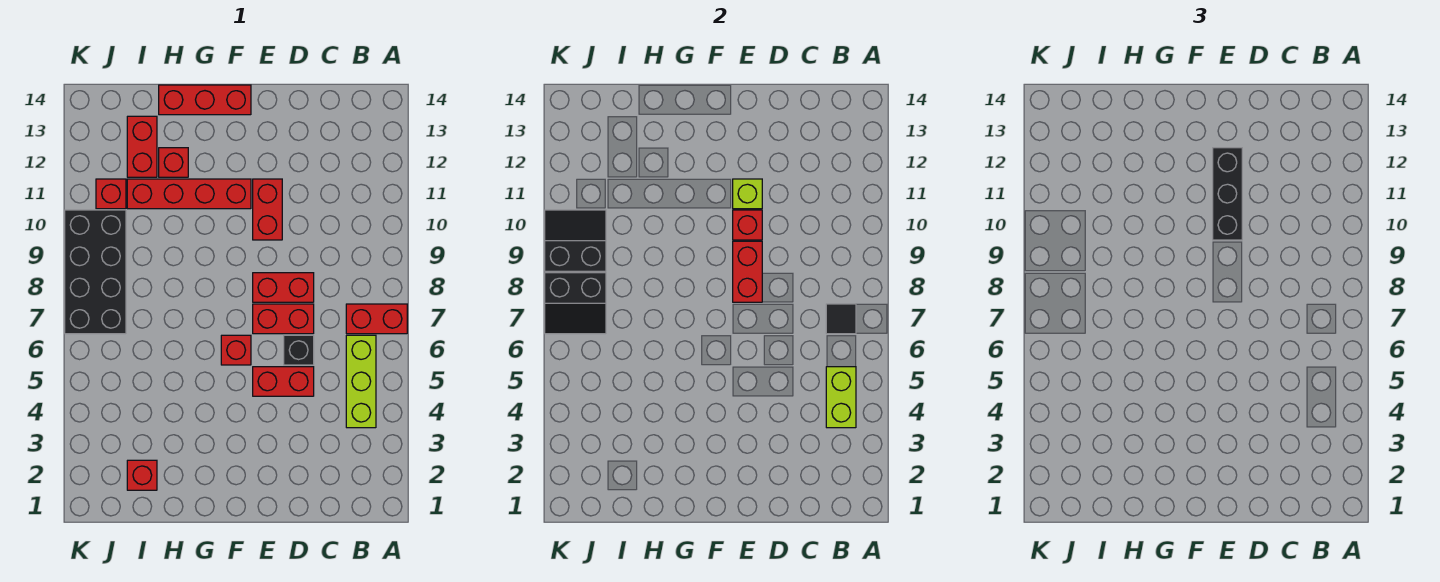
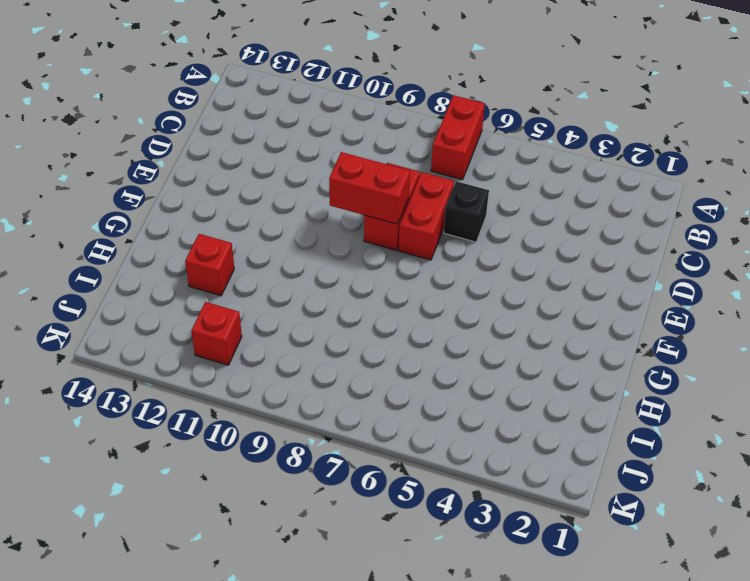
none -> lime brick B4:B6 level 1
none -> red brick D5:E5 level 1
none -> red brick E10:E11 level 1

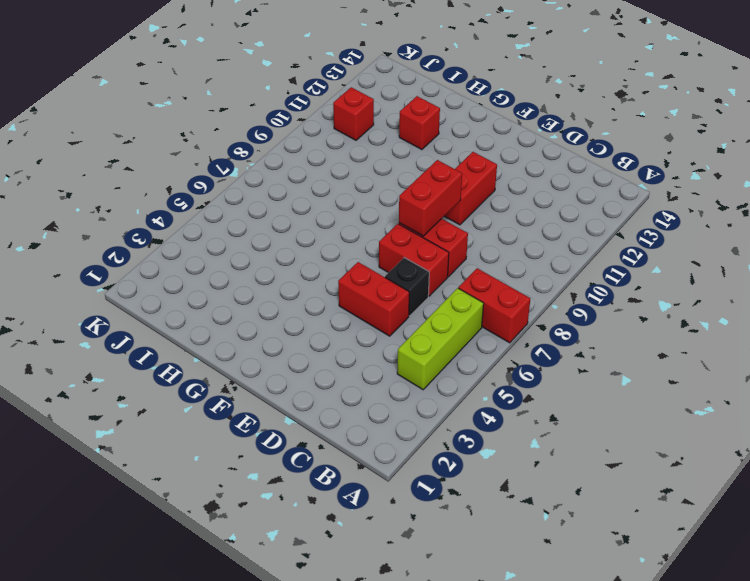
none -> red brick F6 level 1
none -> red brick F11:I11 level 1
none -> red brick F14:H14 level 1

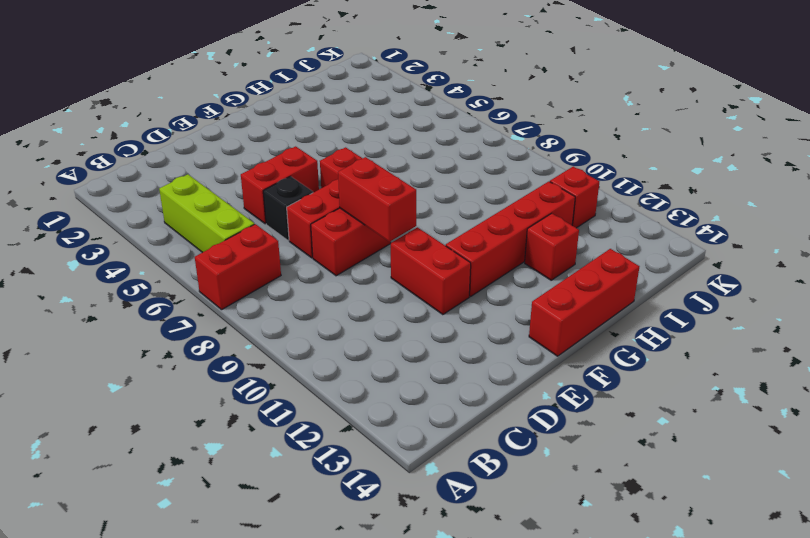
none -> red brick I2 level 1
none -> red brick I12:I13 level 1
none -> black brick J7:K10 level 1

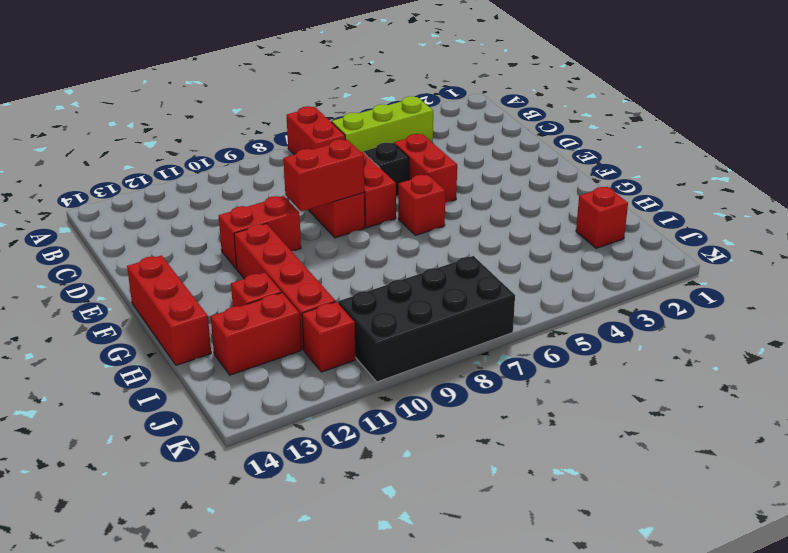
none -> lime brick B4:B5 level 2
none -> black tile B7 level 2
none -> red brick E10 level 2

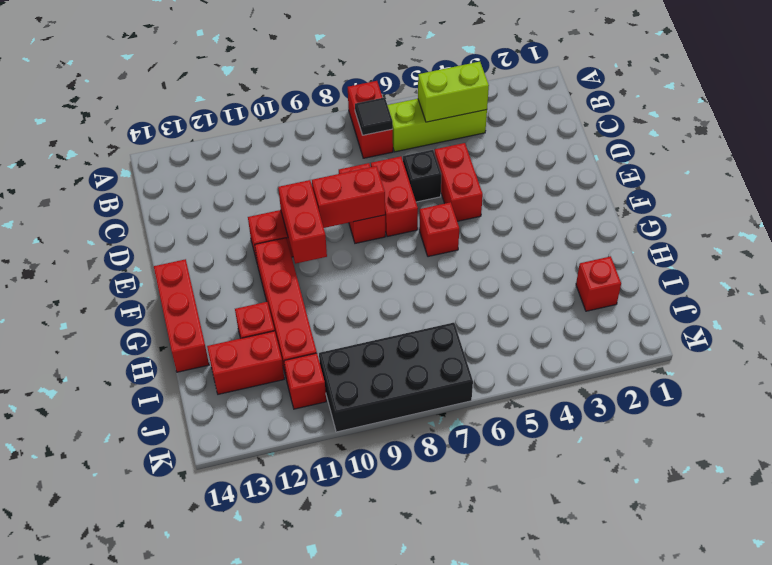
red brick E10:F10 level 2 -> red brick E10 level 2
none -> lime brick E11 level 2
none -> black slope J7:K8 level 2 top 8
none -> black slope J9:K10 level 2 top 9

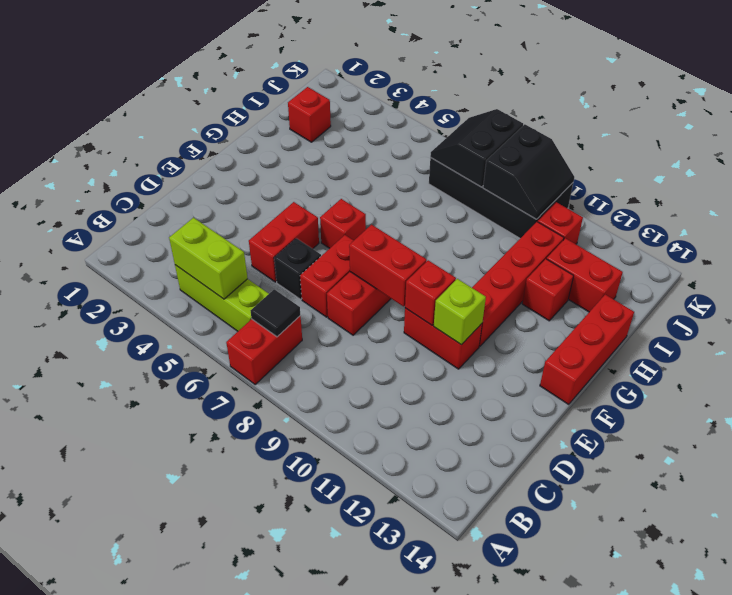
none -> black brick E10:E12 level 3

